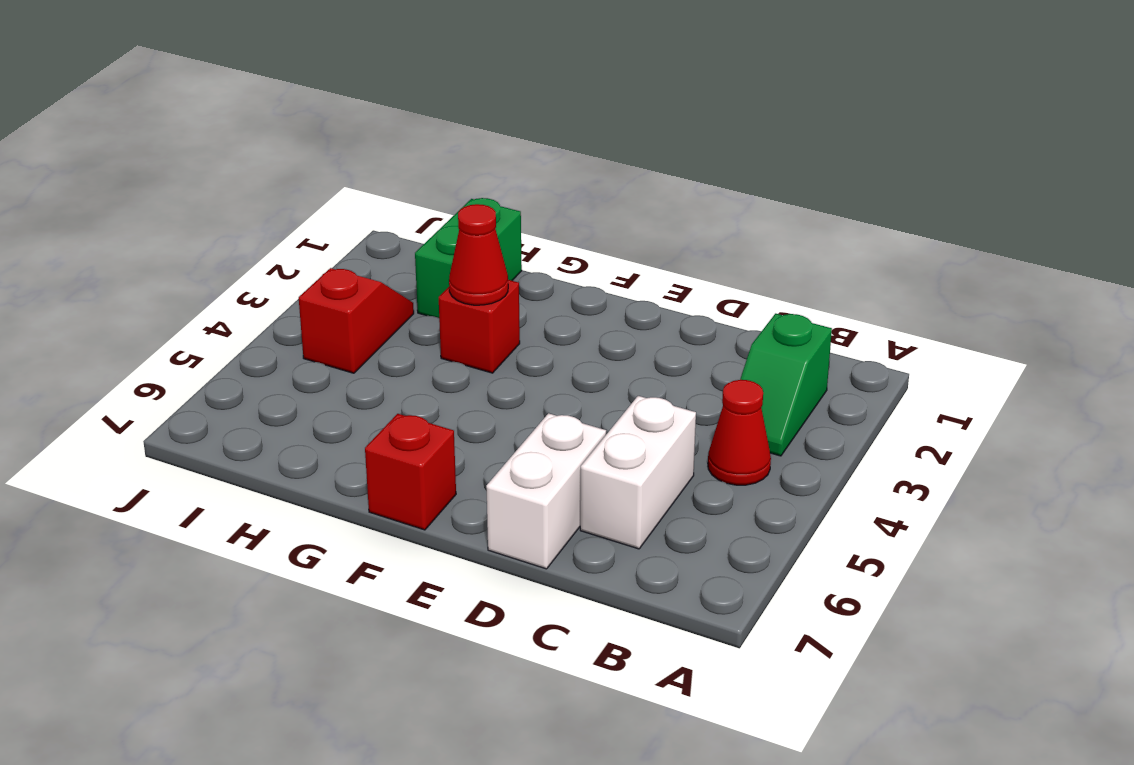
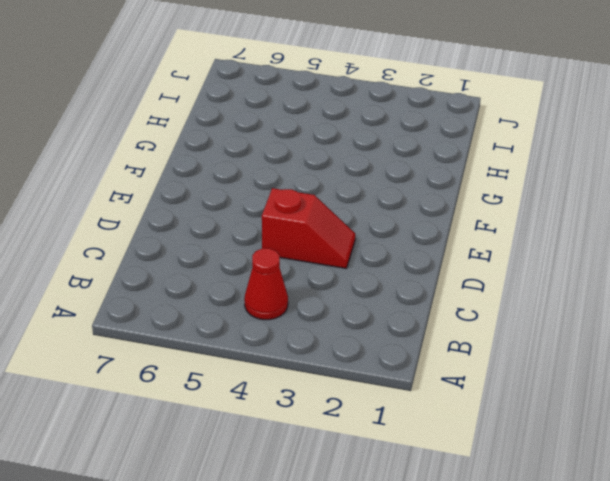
red slope D3:D4 level 1 top 4 -> red slope I3:I4 level 1 top 4
none -> green slope B2:B3 level 1 top 2
none -> white brick C5:C6 level 1

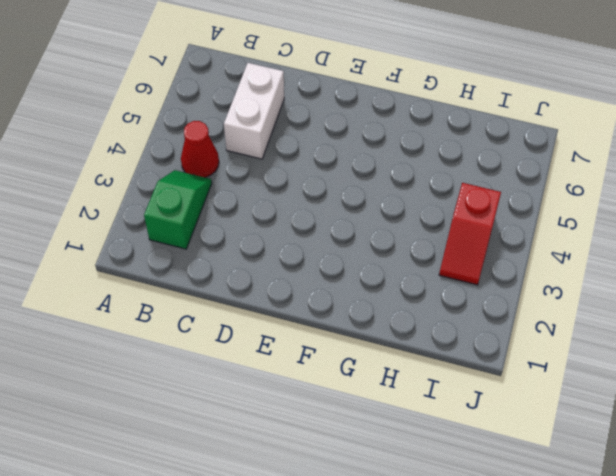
none -> white brick D6:D7 level 1
none -> red brick F7 level 1

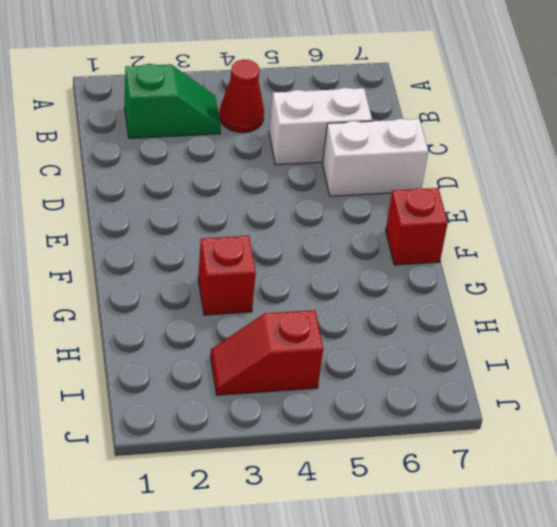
none -> green brick H1:H2 level 1
none -> red cone G3 level 2

